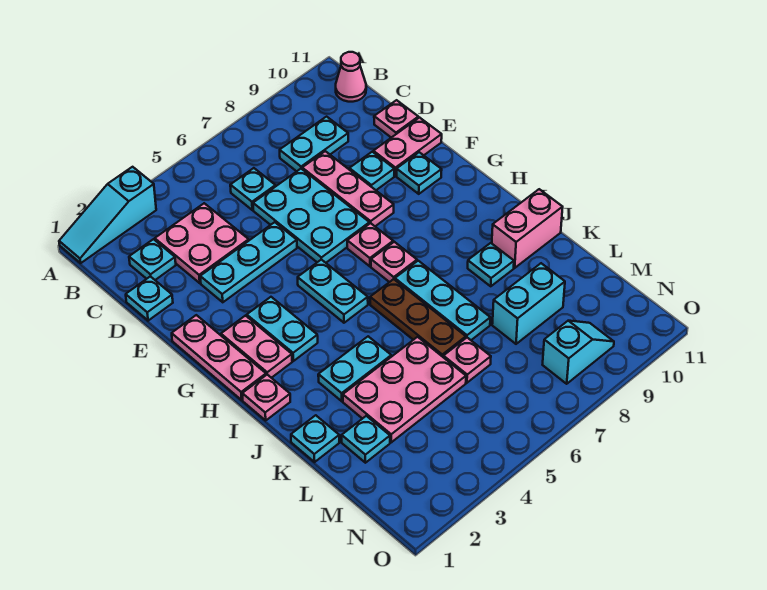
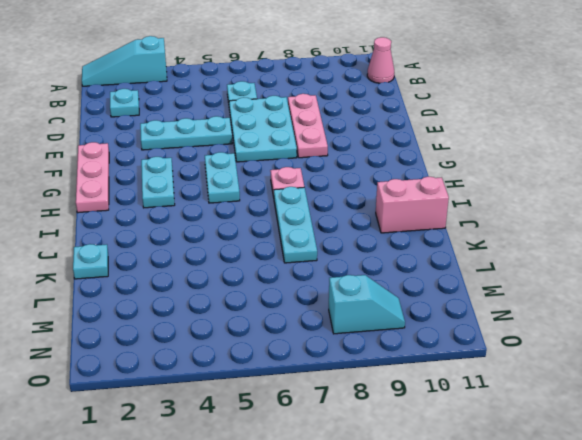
none -> pink plate C3:D4 level 1
none -> cyan plate C8:C9 level 1
none -> cyan plate D1 level 1
none -> pink plate D11 level 1

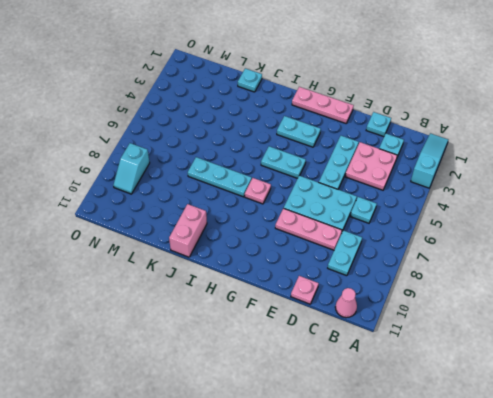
none -> cyan plate E9 level 1
none -> pink plate E10:E11 level 1
none -> cyan plate F10 level 1
none -> pink plate G2:H2 level 1

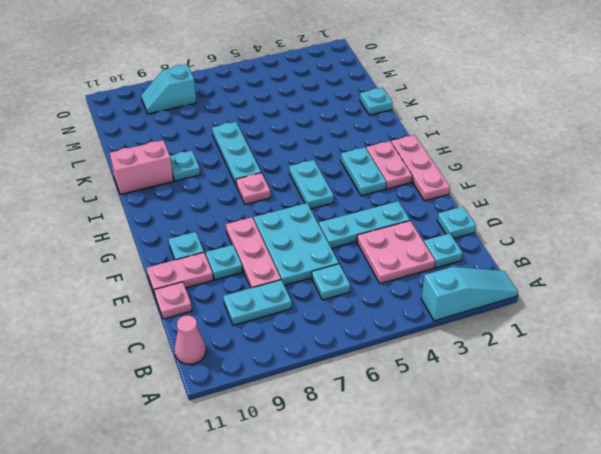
none -> pink plate G7 level 1
none -> pink plate I1 level 1
none -> brown plate I6:K6 level 1
none -> cyan plate J3:J4 level 1

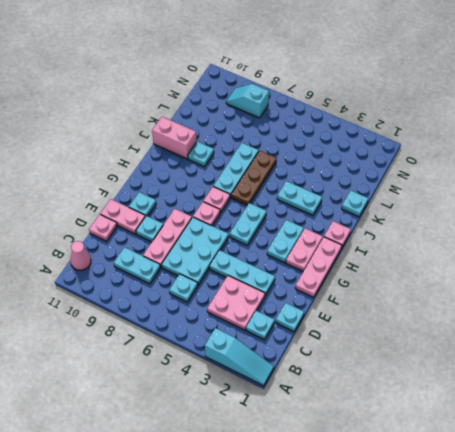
none -> pink plate K3:L5 level 1
none -> cyan plate L2 level 1
none -> pink plate L6 level 1
none -> cyan brick L8:L9 level 1

